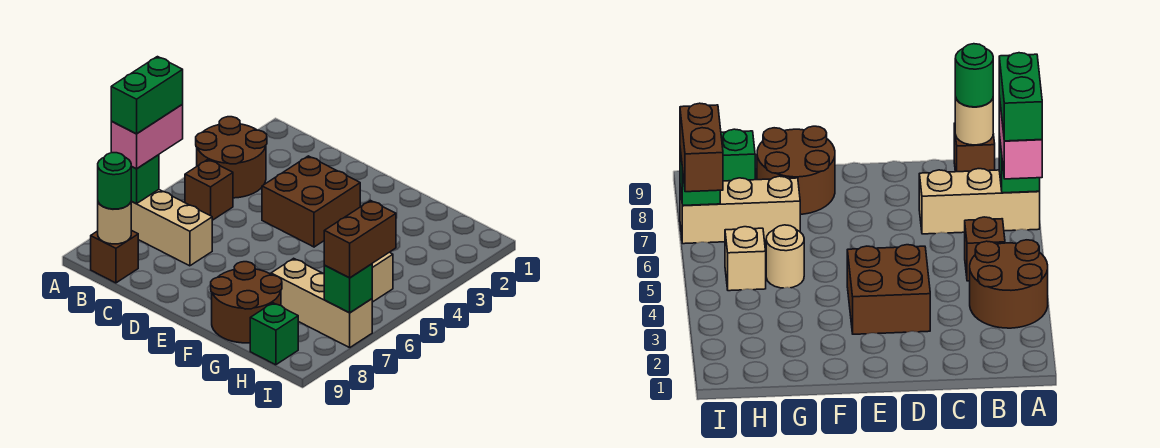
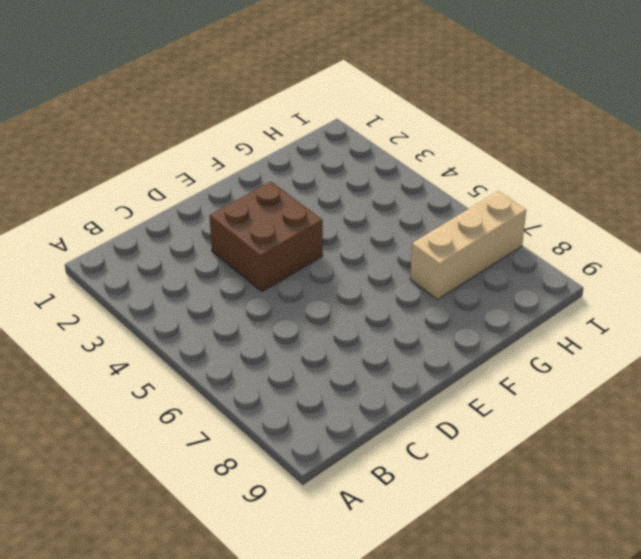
none -> brown round brick A3:B4 level 1
none -> tan brick A7:C7 level 1
none -> brown brick B5 level 1

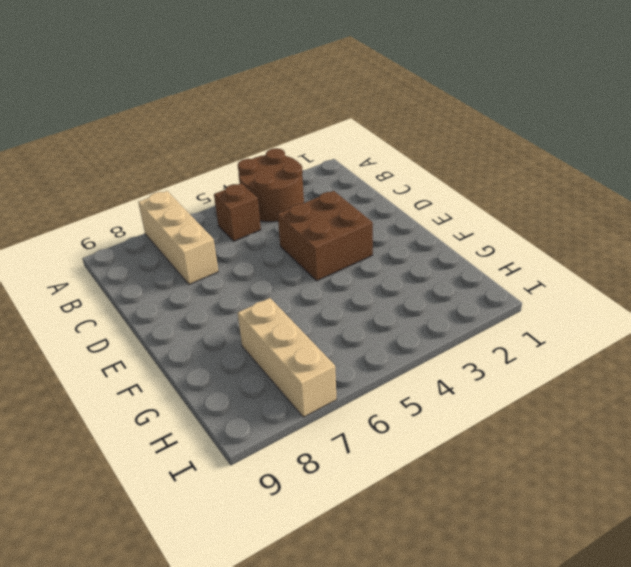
none -> brown brick B9 level 1
none -> brown round brick F8:G9 level 1
none -> tan round brick G5 level 1

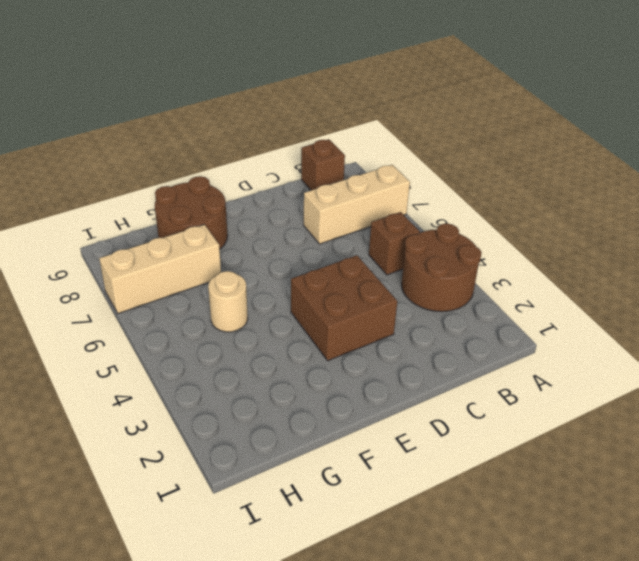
none -> tan brick H5 level 1
none -> green brick H9 level 1
none -> green brick A7 level 2

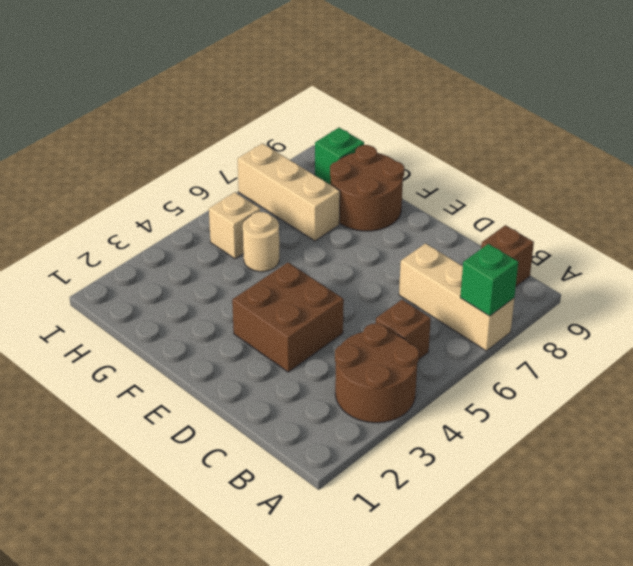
none -> tan round brick B9 level 2
none -> green brick I7 level 2
none -> pink brick A6:A7 level 3

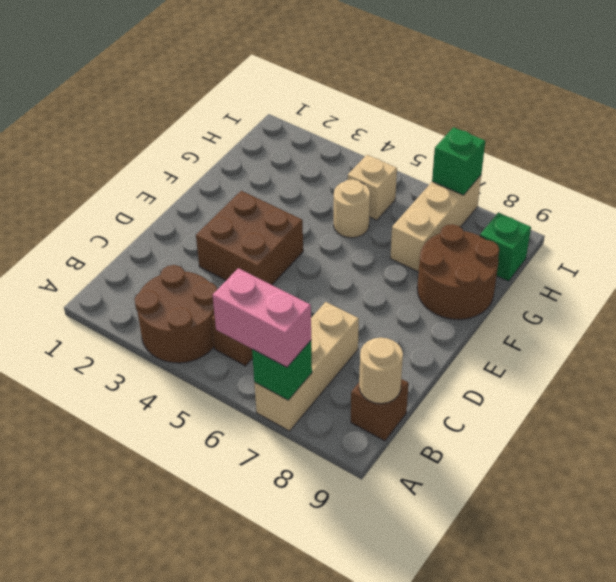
none -> green round brick B9 level 3
none -> brown brick I6:I7 level 3
none -> green brick A6:A7 level 4

